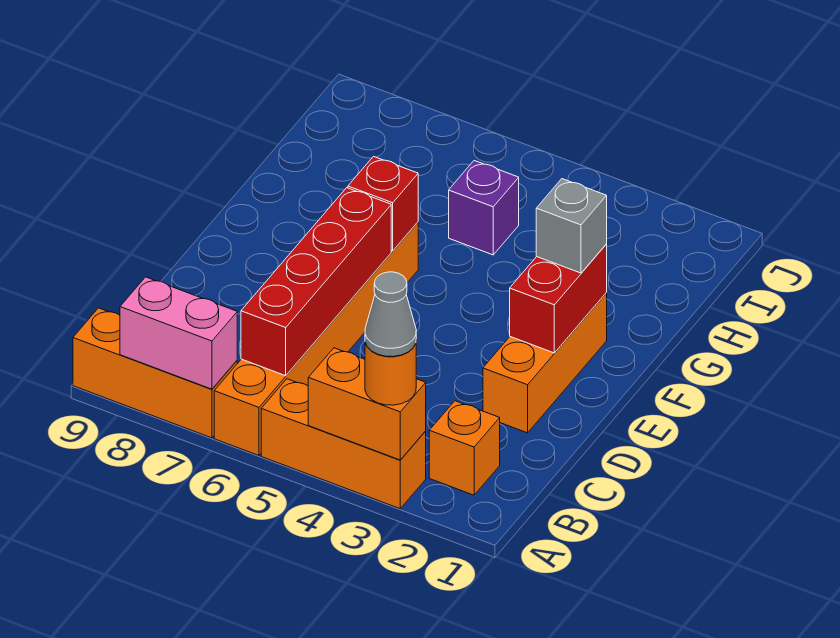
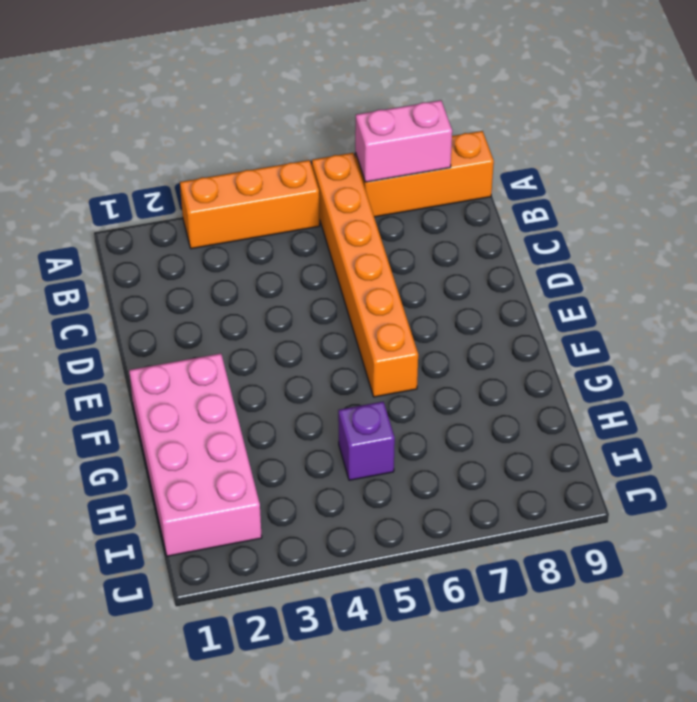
pink brick F1:I2 level 1 -> orange brick D2:F2 level 1
none -> orange brick B2 level 1
none -> orange brick A3:A4 level 2
none -> red brick B6:E6 level 2

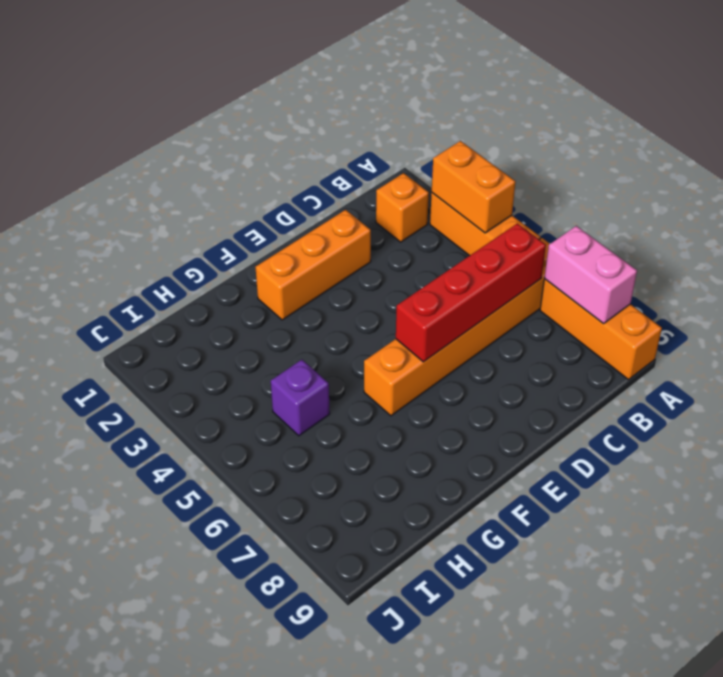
none -> red brick E2:F2 level 2
none -> red brick F6 level 2
none -> orange round brick A3 level 3

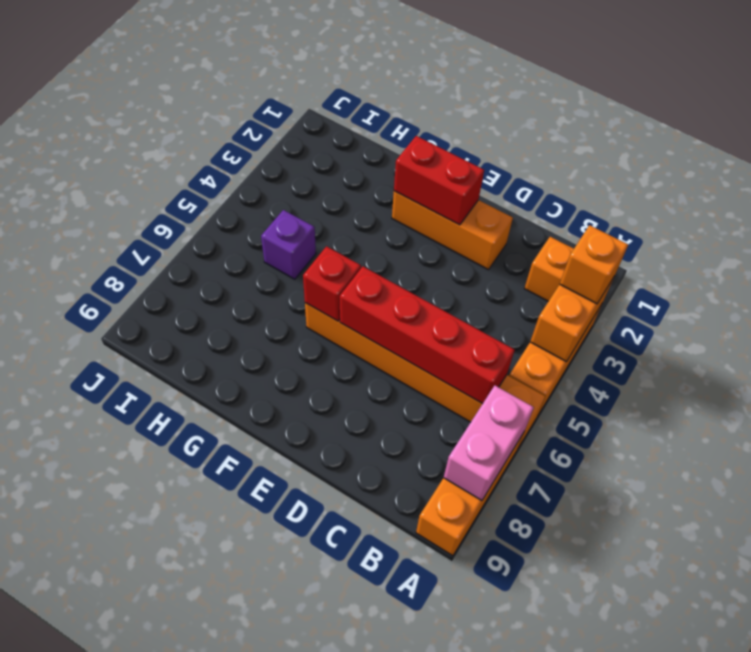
orange brick A3 level 3 -> orange round brick A3 level 3
none -> grey brick F2 level 3
none -> grey cone A3 level 4

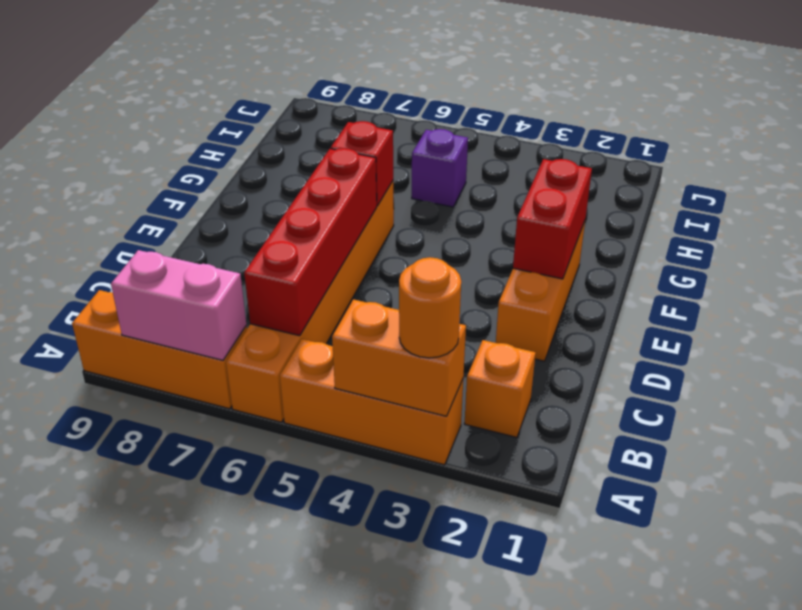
none -> grey brick F2 level 3
none -> grey cone A3 level 4

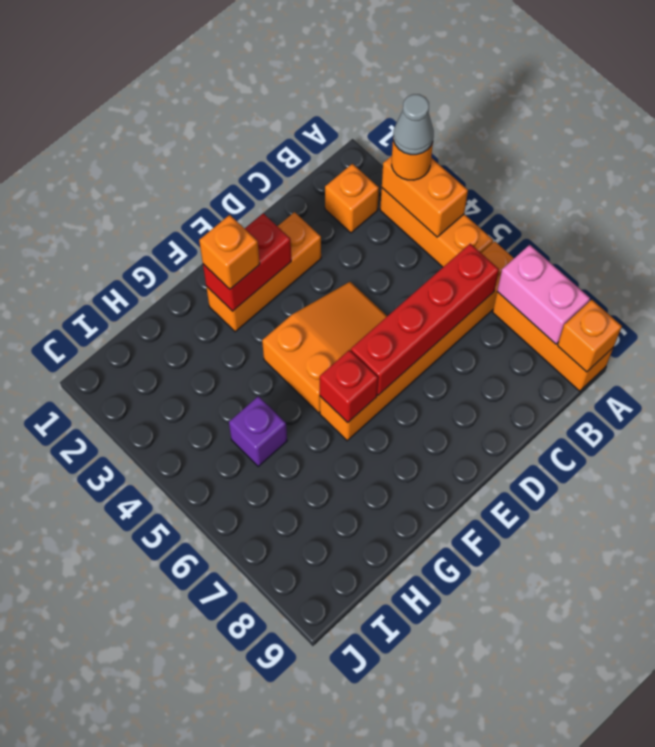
orange brick A9 level 2 -> none
orange slope D4:F5 level 1 top F -> none
orange brick F2 level 3 -> grey brick F2 level 3

